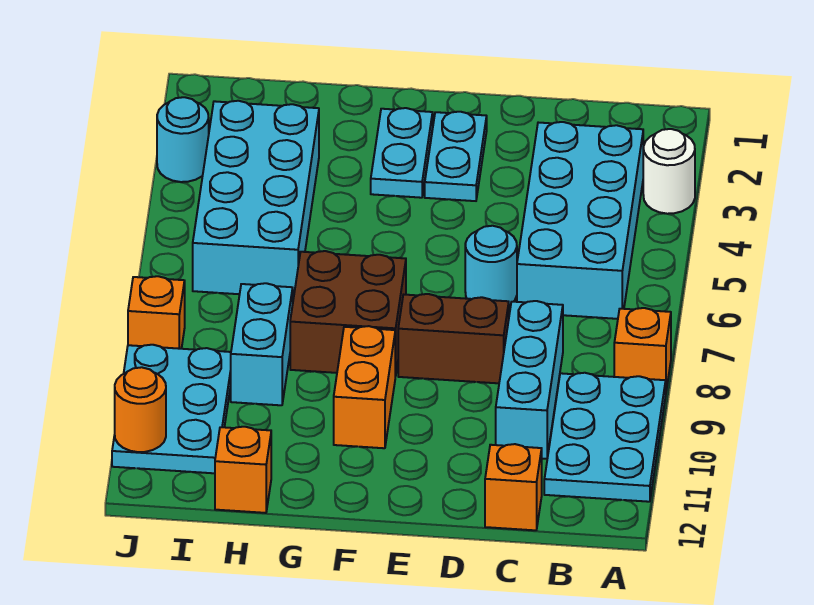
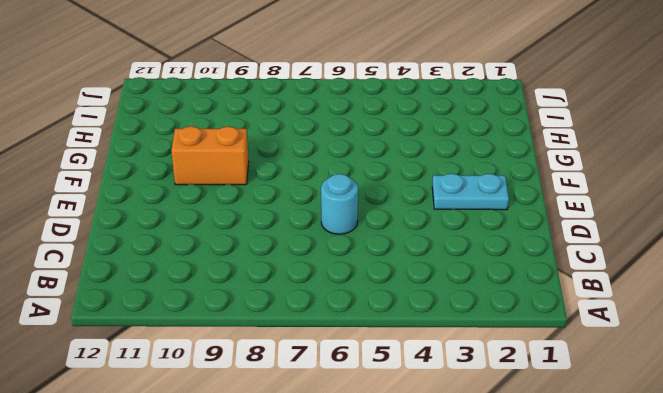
none -> white round brick A3 level 1
none -> orange brick A8 level 1
none -> cyan plate A9:B11 level 1

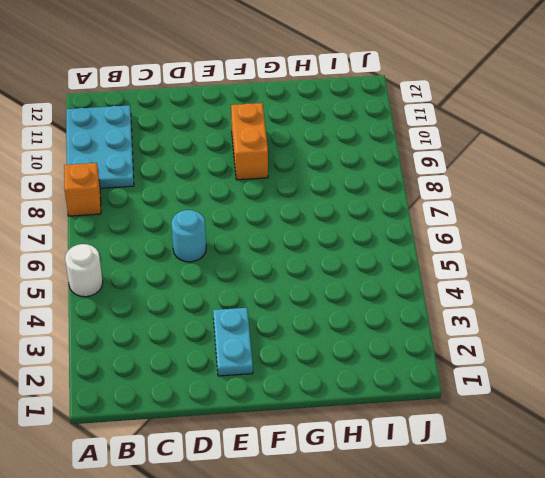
white round brick A5 level 1 -> white round brick A3 level 1
none -> cyan brick B3:C6 level 1
none -> cyan brick C8:C10 level 1
none -> orange brick C12 level 1

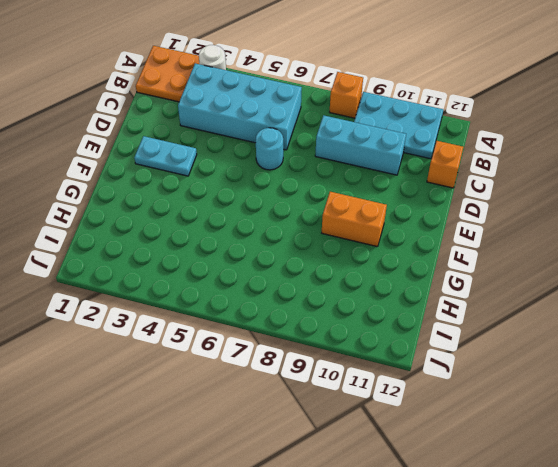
orange plate A1:B2 level 1 -> none
none -> brown brick D8:E8 level 1
none -> cyan plate F2:F3 level 1
none -> brown brick F7:G8 level 1

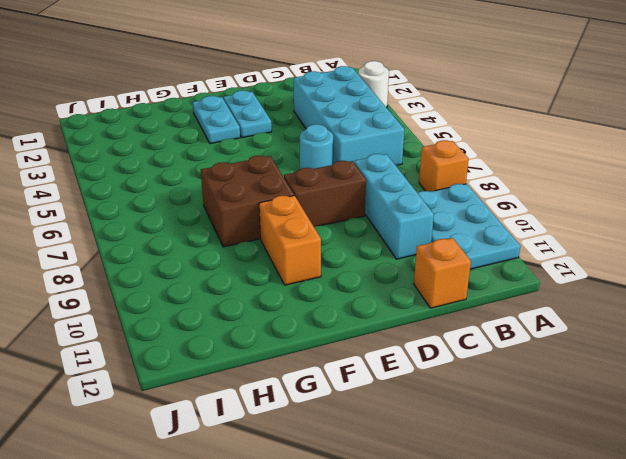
none -> cyan brick H3:I6 level 1
none -> cyan brick H8:H9 level 1
none -> orange brick H12 level 1

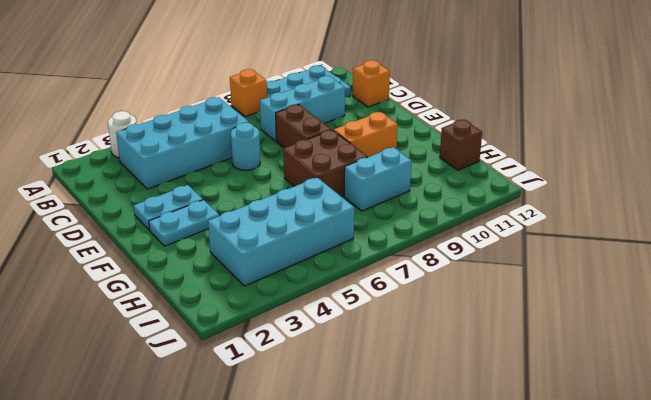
brown brick H12 level 1 -> orange brick H12 level 1
none -> cyan plate I9:J11 level 1
none -> cyan round brick J3 level 1
none -> orange brick J8 level 1

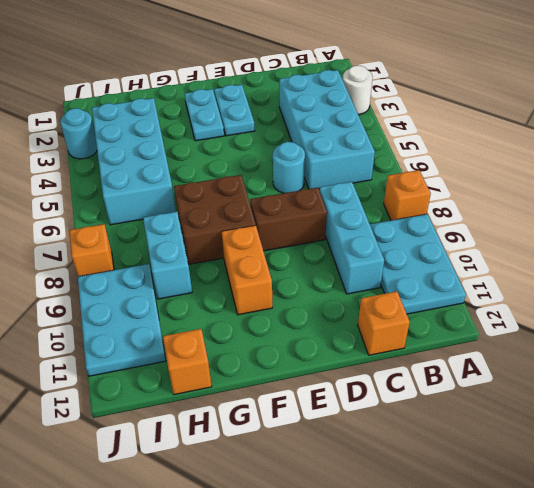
none -> orange round brick J11 level 2

